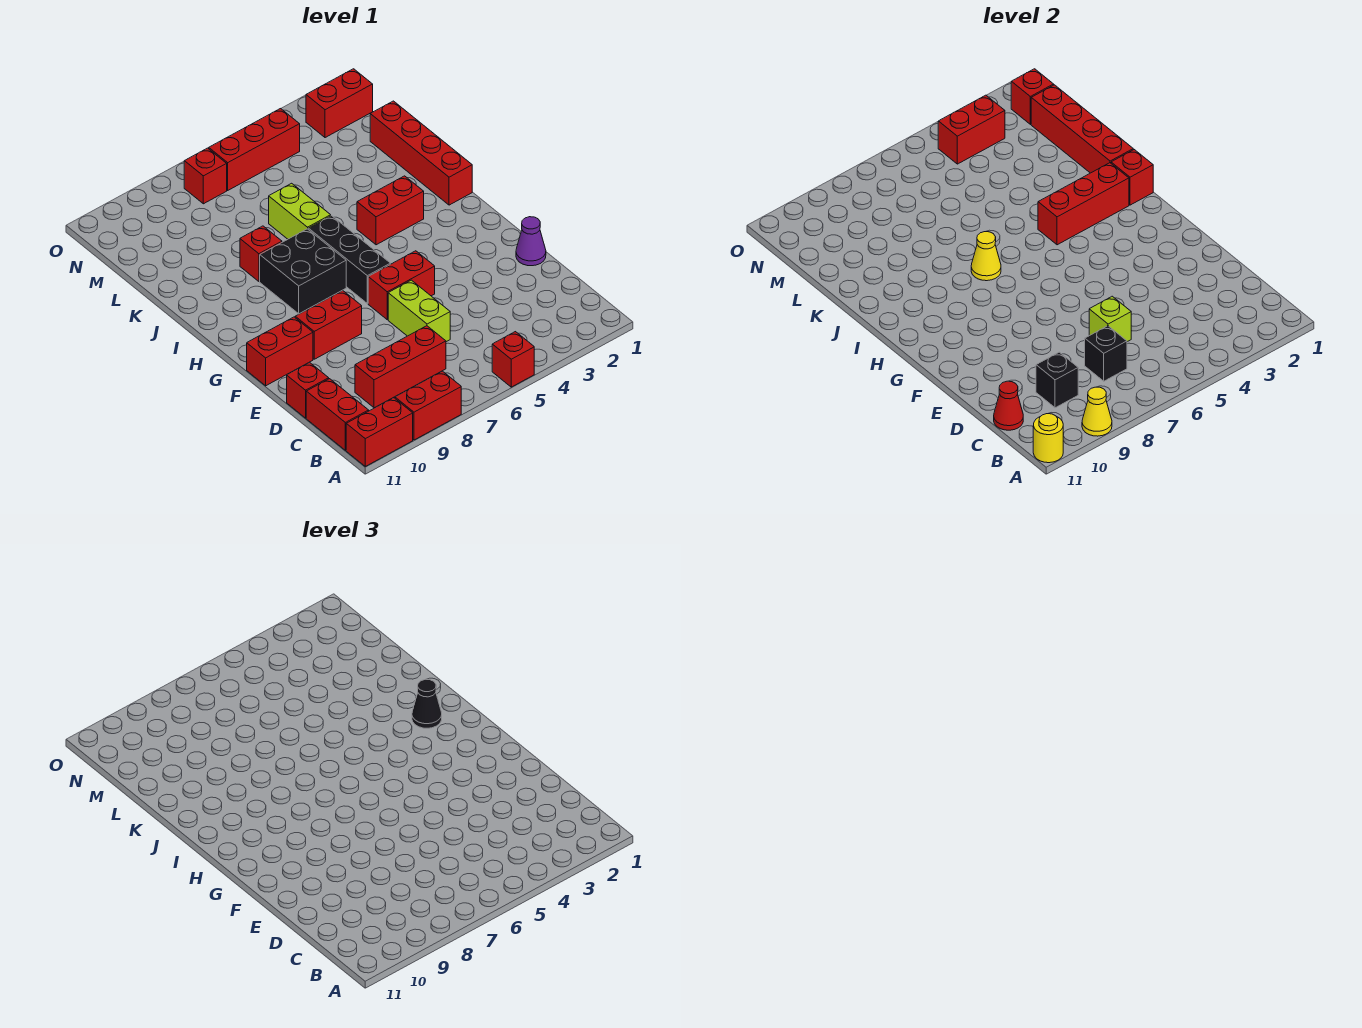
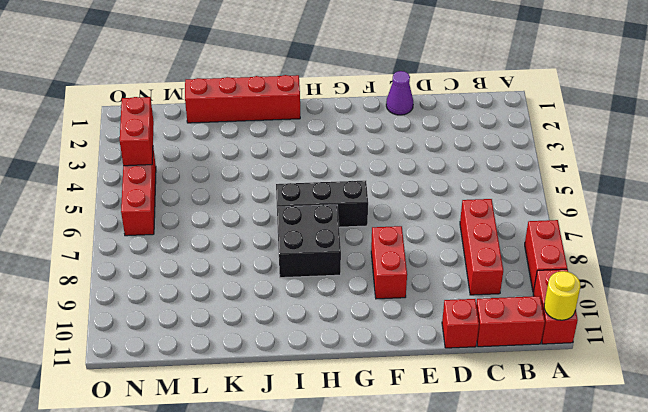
none -> red brick A5 level 1
none -> lime brick D6:E6 level 1
none -> red brick F5:F6 level 1
none -> red brick F10:F11 level 1

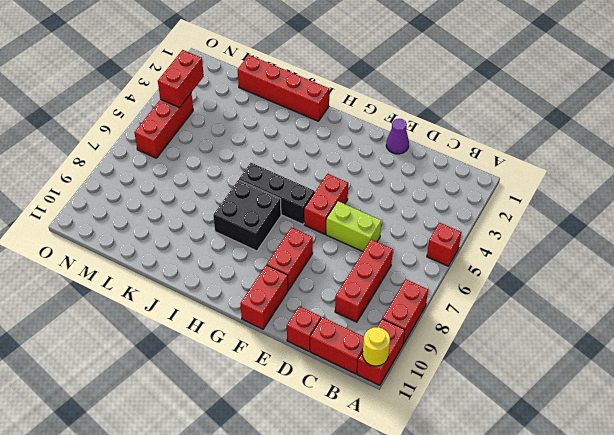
none -> red brick I3:I4 level 1
none -> lime brick J6:K6 level 1
none -> red brick J8 level 1
none -> red brick N1:N2 level 1

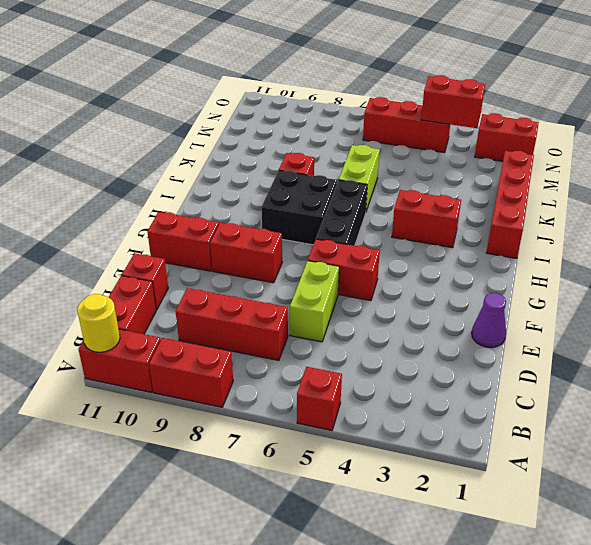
none -> red brick N7 level 1
none -> yellow cone A9 level 2
none -> black brick C7 level 2
none -> black brick C9 level 2

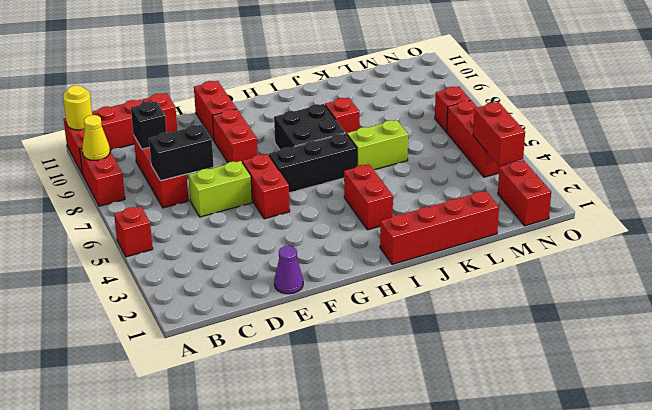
black brick C7:D7 level 2 -> black brick C7 level 2
none -> red cone C11 level 2
none -> lime brick D6 level 2
none -> red brick I1 level 2
none -> red brick I2:I4 level 2

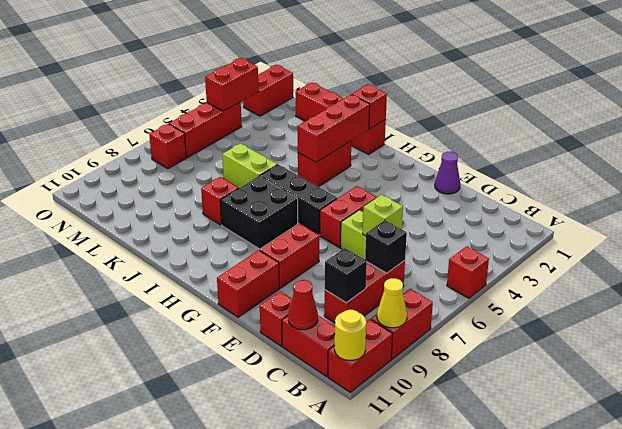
none -> yellow cone I7 level 2
none -> red brick J1:M1 level 2
none -> red brick N1 level 2
none -> black cone I2 level 3

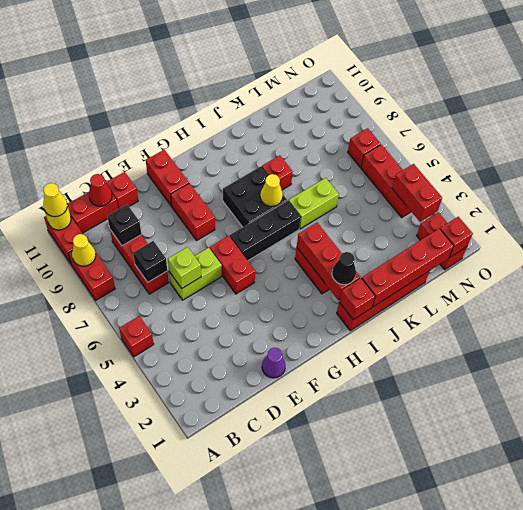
yellow cone A11 level 3 -> none

